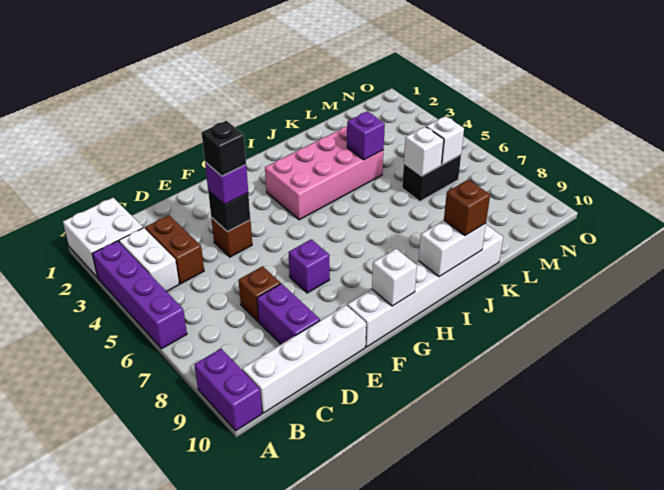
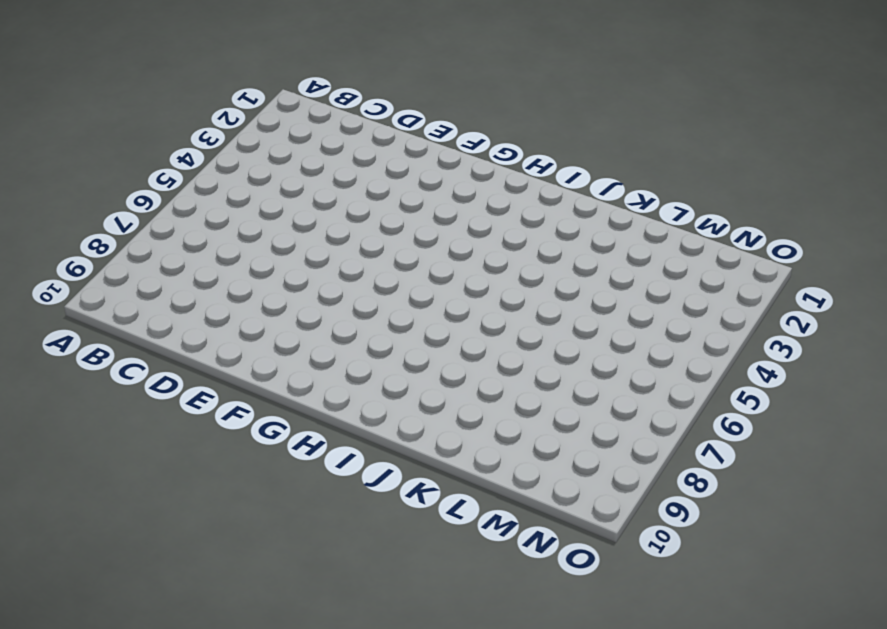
none -> white brick A1:B2 level 1
none -> purple brick A3:A6 level 1
none -> purple brick A9:A10 level 1

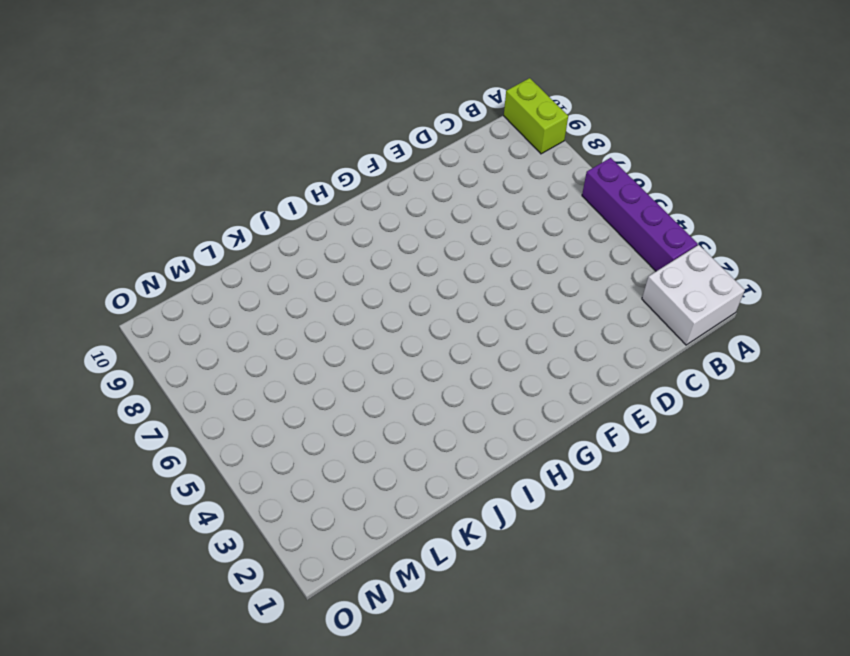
lime brick A9:A10 level 1 -> purple brick A9:A10 level 1
none -> white brick B3:B4 level 1
none -> white brick B10:E10 level 1
none -> brown brick C3:C4 level 1

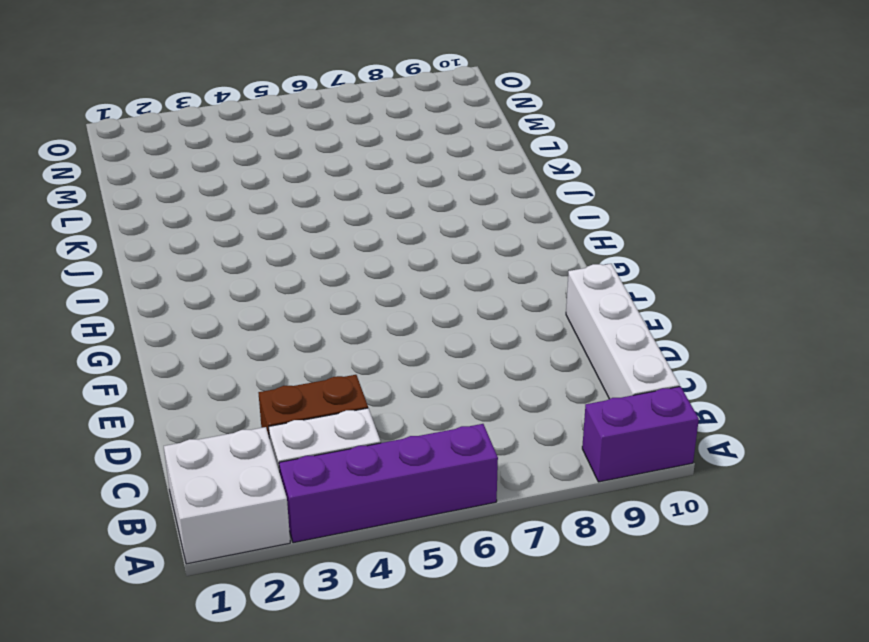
none -> brown brick D7 level 1
none -> purple brick D8:D9 level 1
none -> brown brick E4 level 1

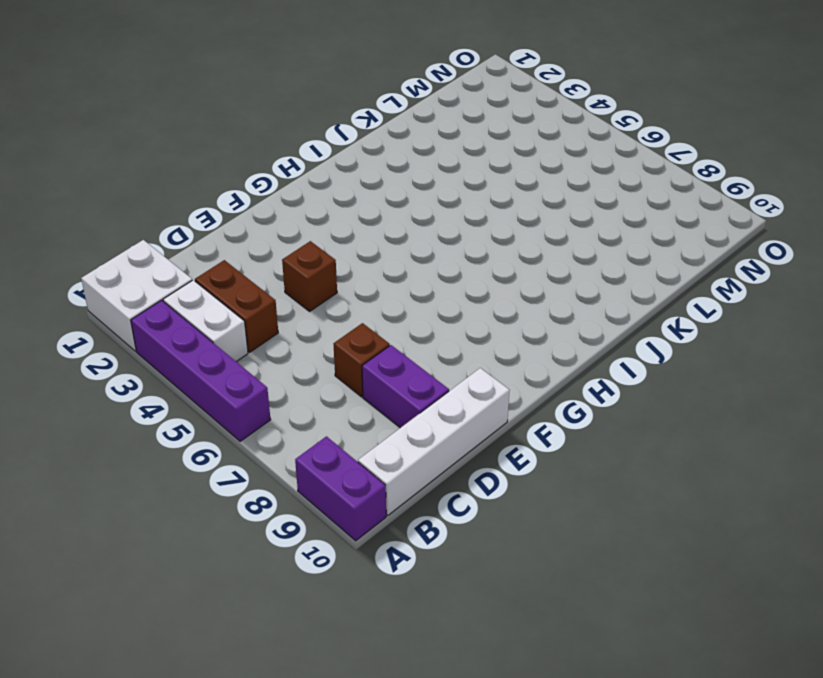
none -> purple brick F7 level 1
none -> white brick F10:K10 level 1
none -> pink brick H3:K4 level 1

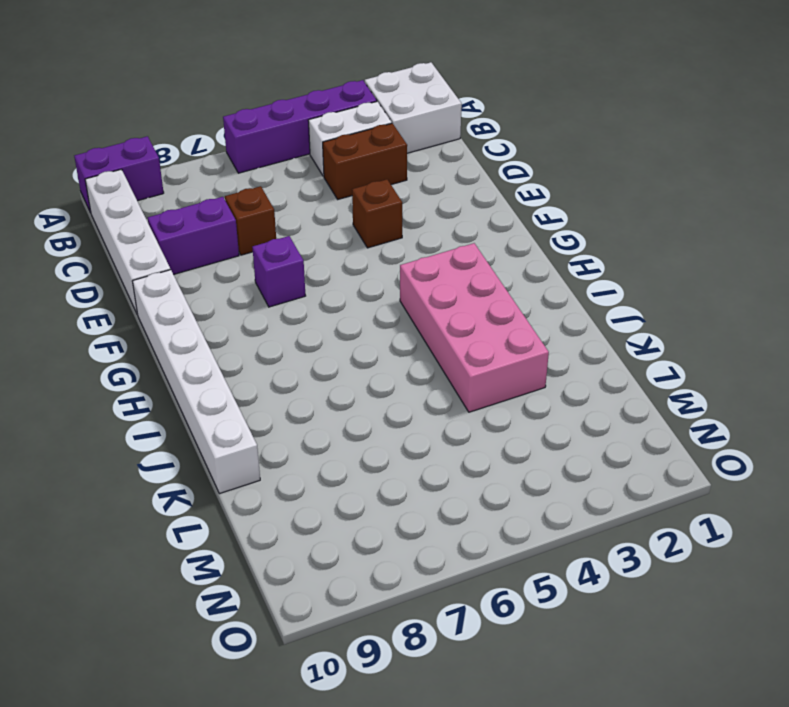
none -> black brick L6:M6 level 1
none -> black brick E4 level 2
none -> white brick G10 level 2

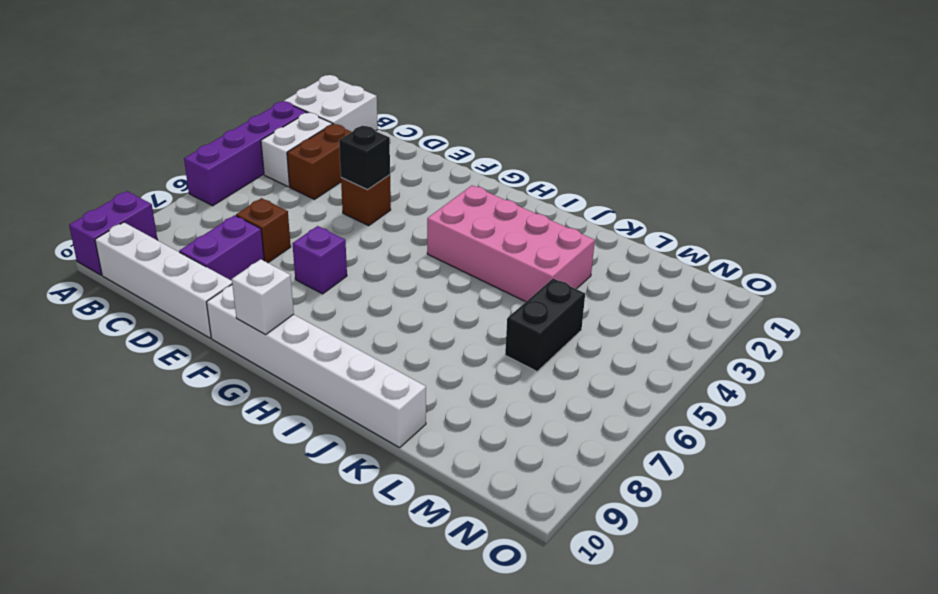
black brick L5:L6 level 1 -> black brick L6:M6 level 1
none -> white brick I10:J10 level 2
none -> purple brick K4 level 2
none -> white brick L6 level 2

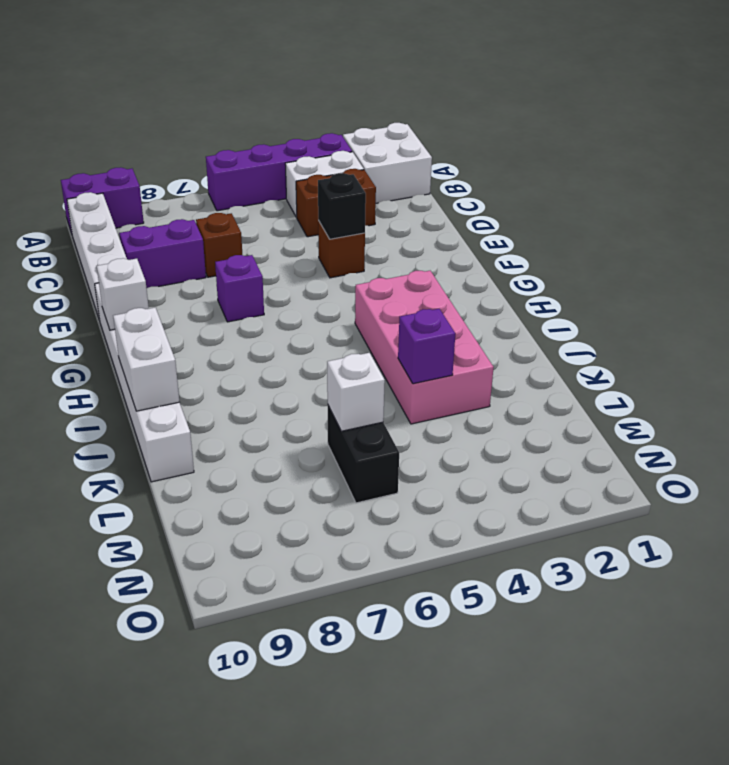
none -> white brick M6 level 2
none -> purple brick E4 level 3
none -> brown brick J10 level 3

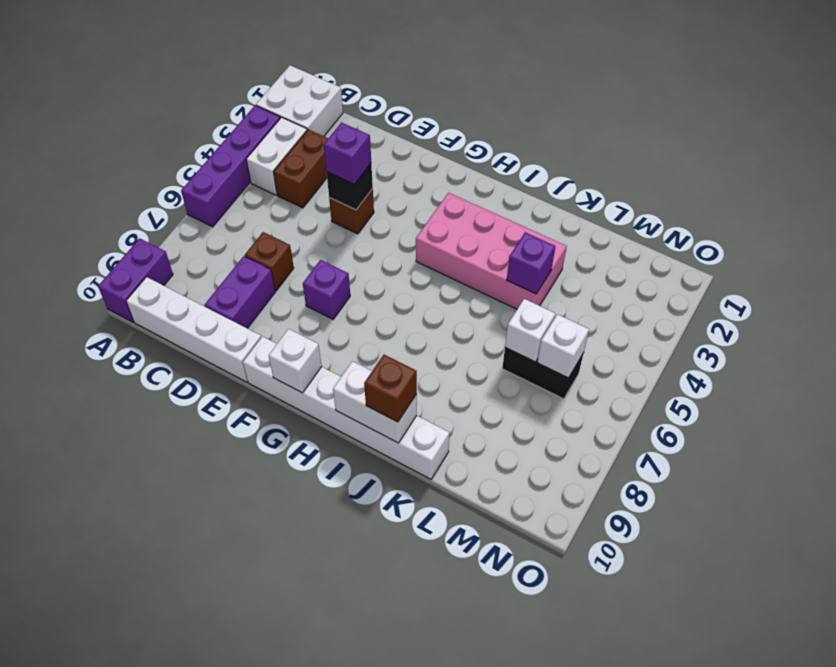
none -> black brick E4 level 4

